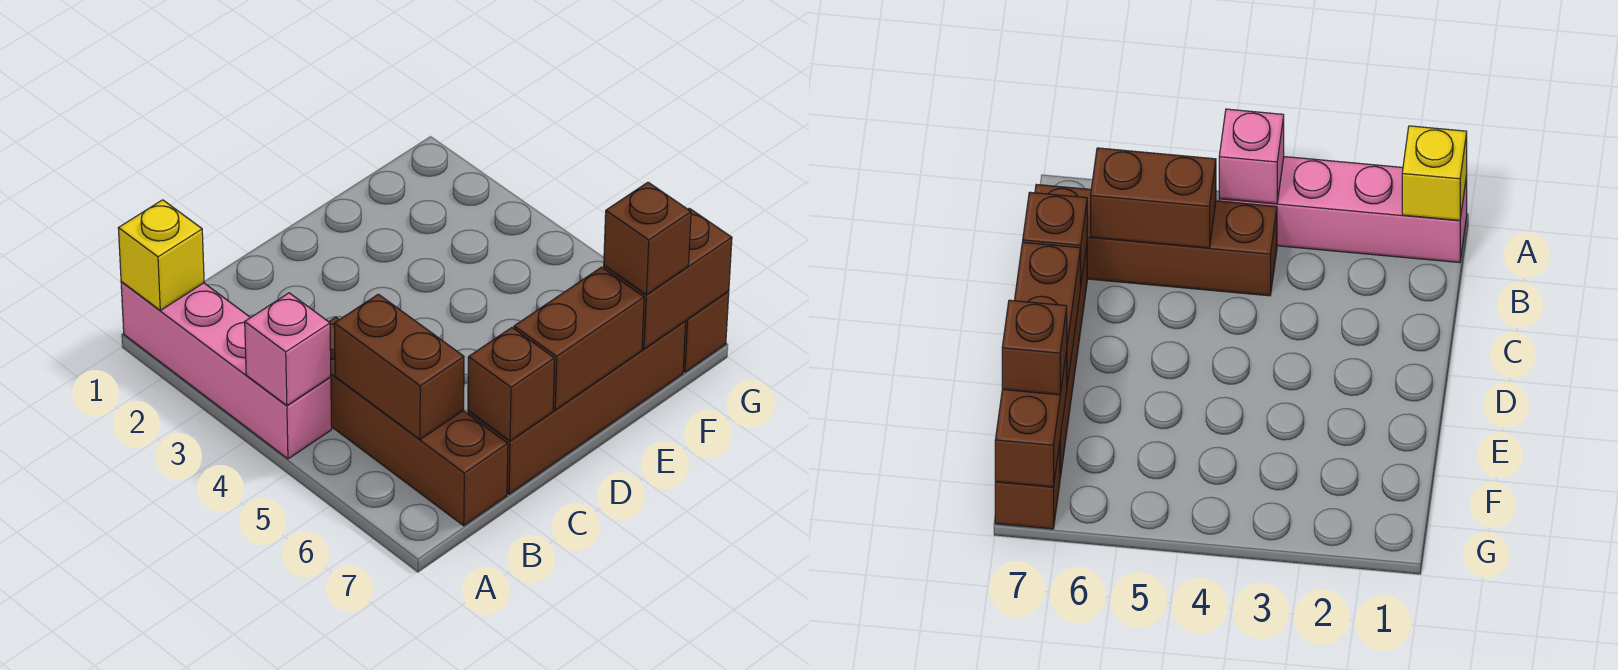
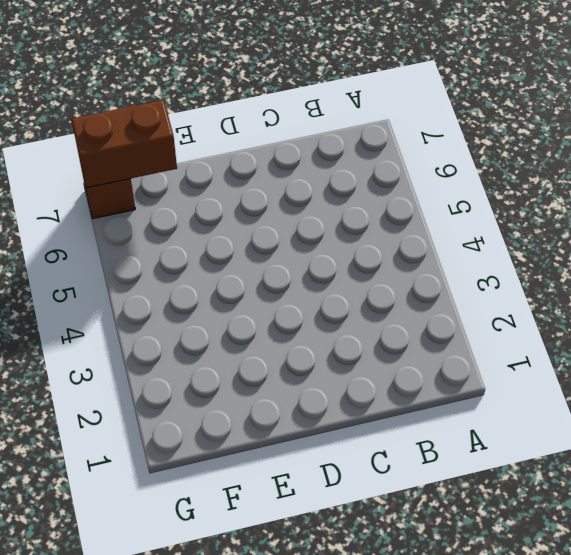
none -> pink brick A1:A4 level 1
none -> brown brick B4:B7 level 1

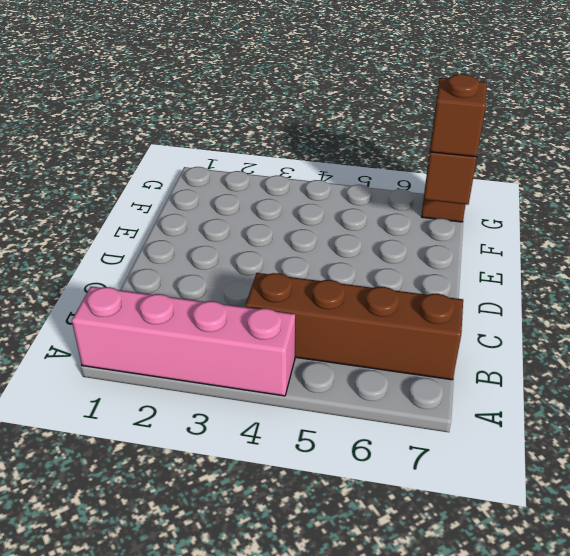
none -> brown brick C7:F7 level 1
none -> yellow brick A1 level 2

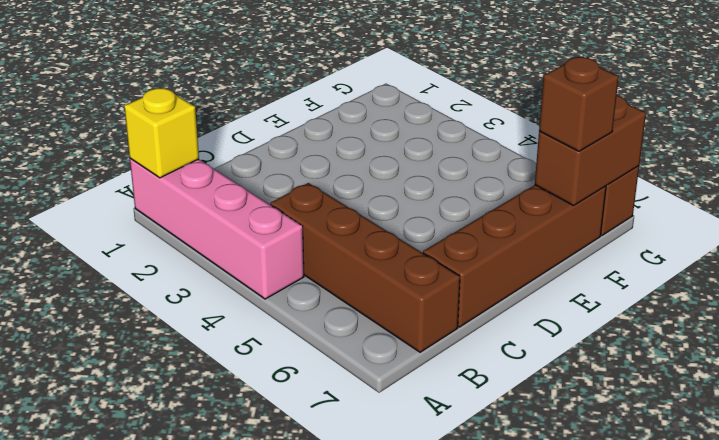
none -> pink brick A4 level 2
none -> brown brick B5:B6 level 2

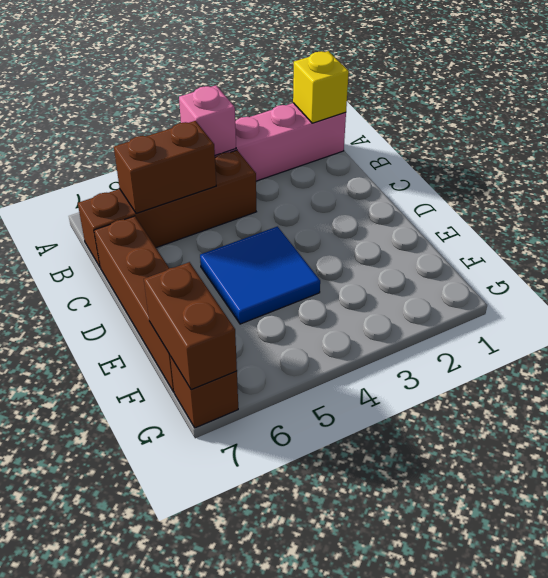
blue tile D4:E5 level 1 -> none
none -> brown brick C7 level 2
none -> brown brick D7:E7 level 2

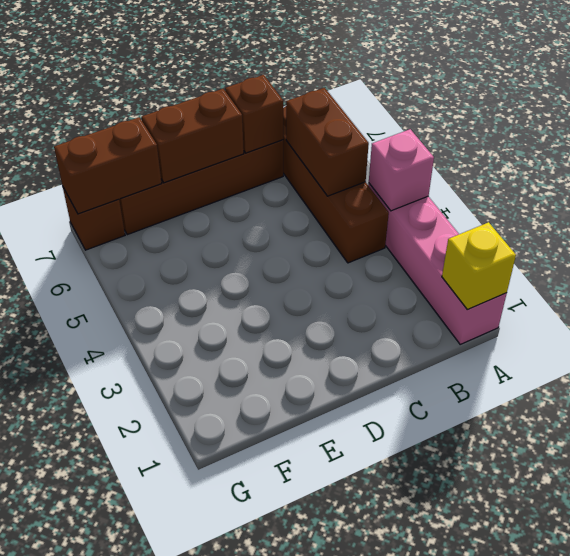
none -> brown brick F7 level 3

